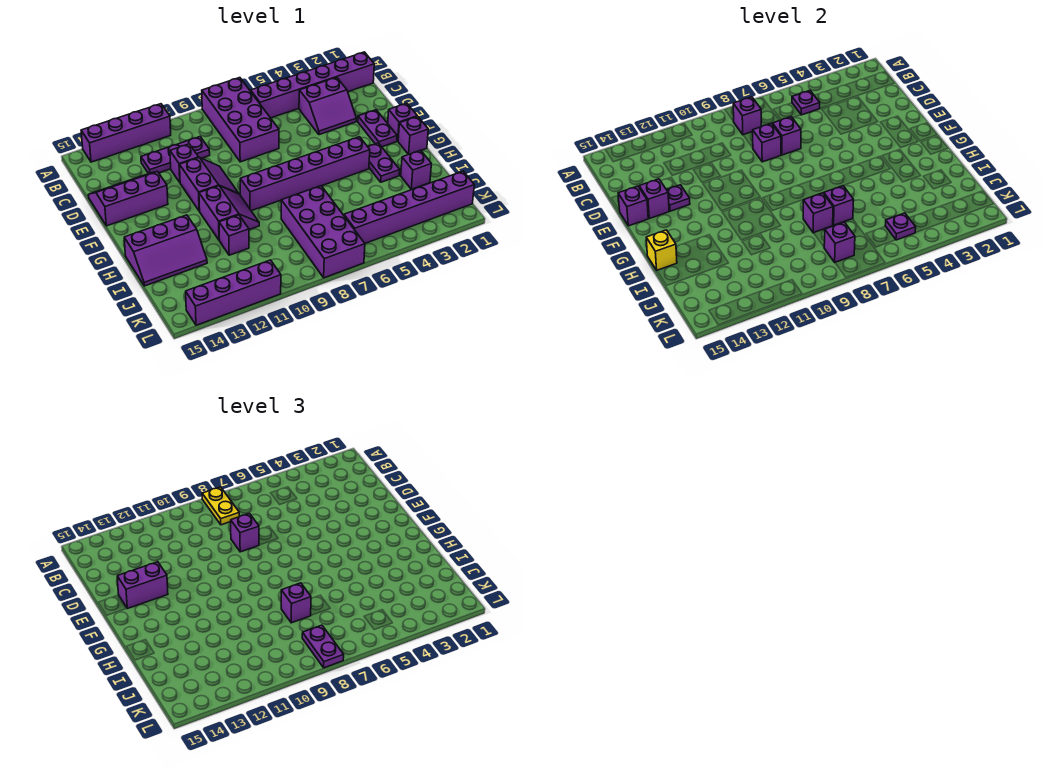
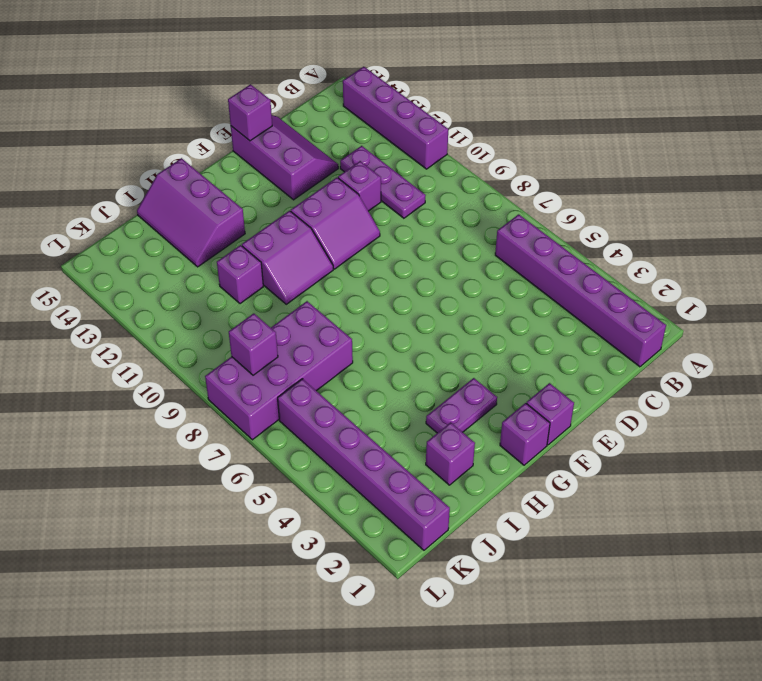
none -> purple brick A7:D8 level 1
none -> purple slope C3:D4 level 1 top C
none -> purple plate E2:F2 level 1
none -> purple brick G4:G9 level 1

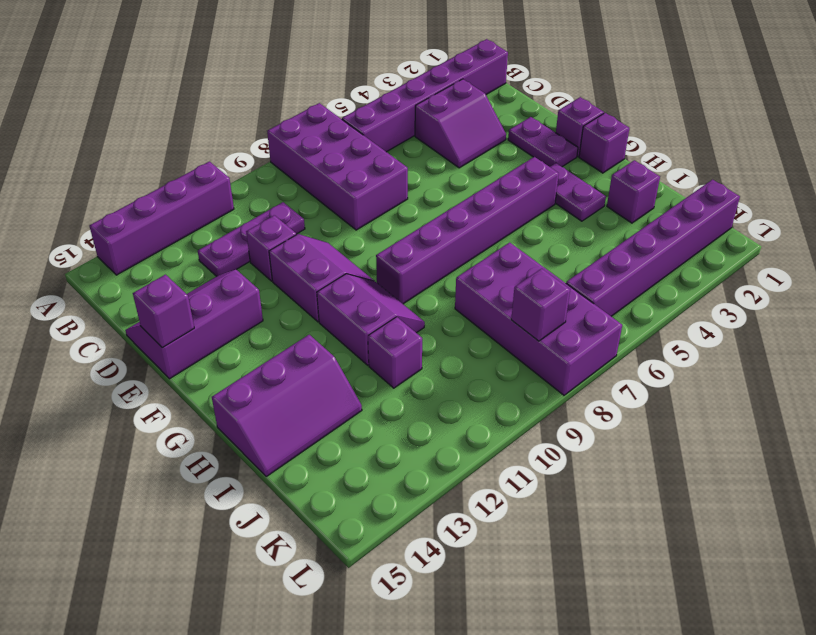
none -> purple brick L11:L14 level 1
none -> purple plate B5 level 2
none -> purple brick B8 level 2
none -> purple brick D7 level 2

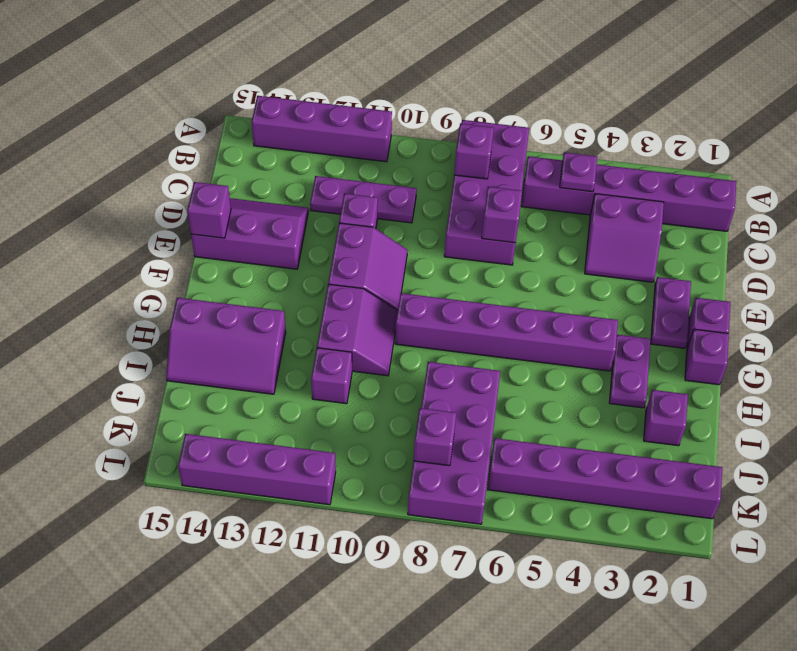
none -> purple brick D8 level 2
none -> purple plate E13 level 2
none -> purple brick E14 level 2
none -> yellow brick H15 level 2

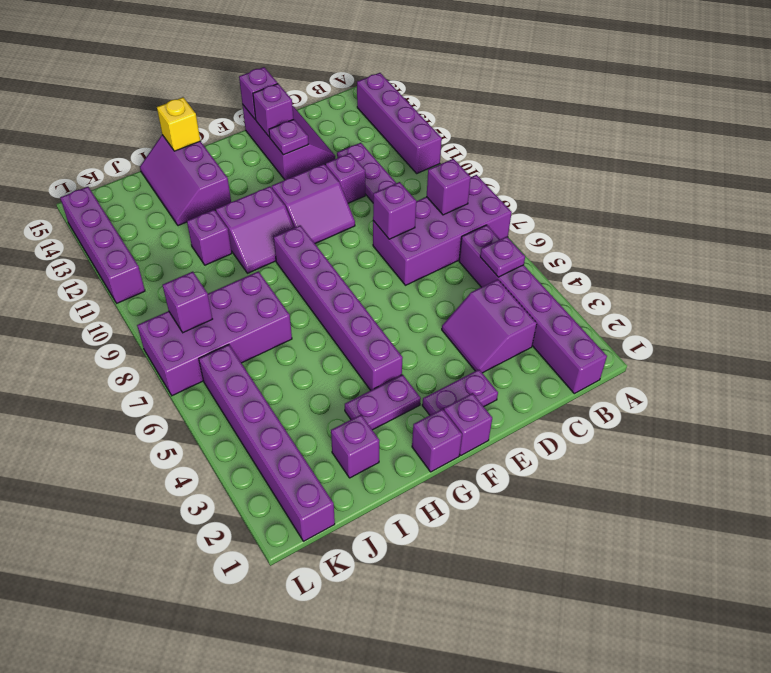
none -> purple brick D7 level 2
none -> purple brick I7 level 2
none -> purple brick I8 level 2
none -> purple plate K5 level 2

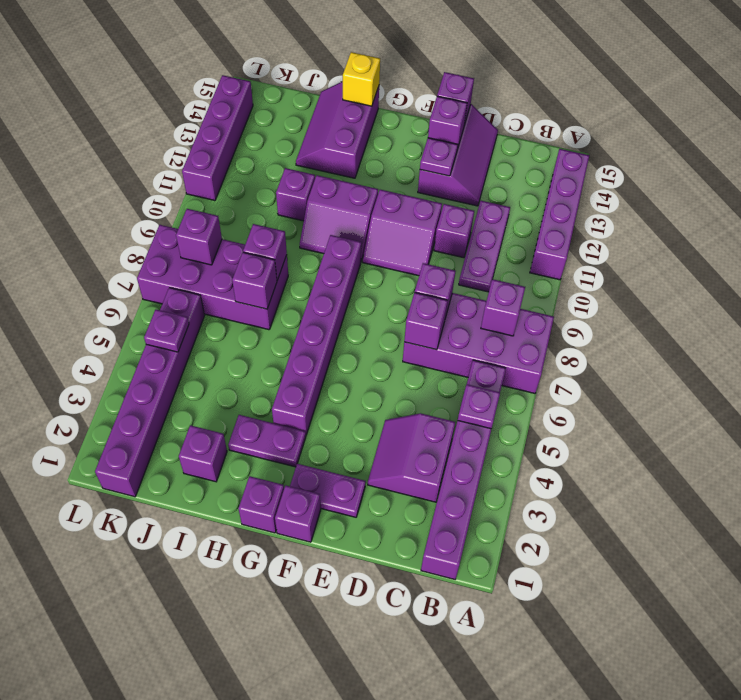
none -> yellow plate A8:B8 level 3
none -> purple brick D8 level 3
none -> purple brick E13:E14 level 3
none -> purple brick I8 level 3

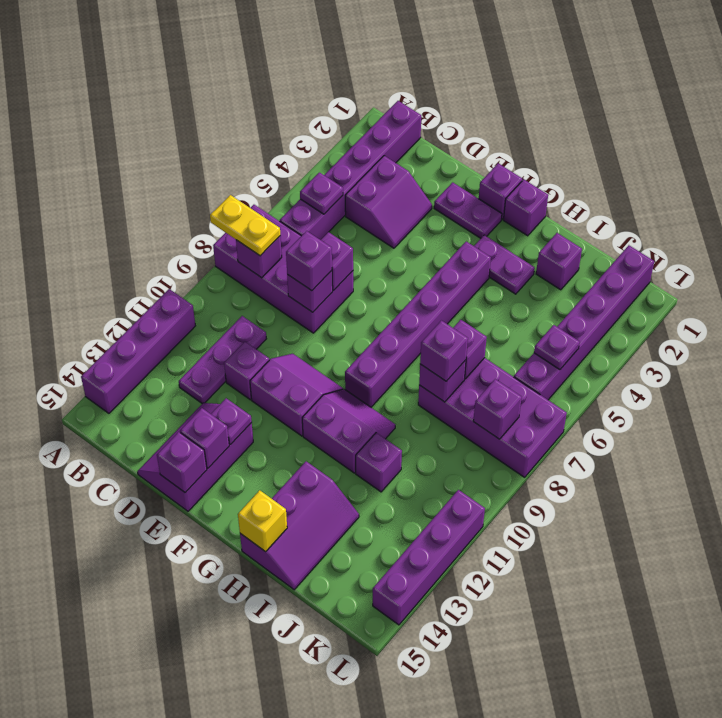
none -> purple brick E13:E14 level 3
none -> purple plate K8:L8 level 3

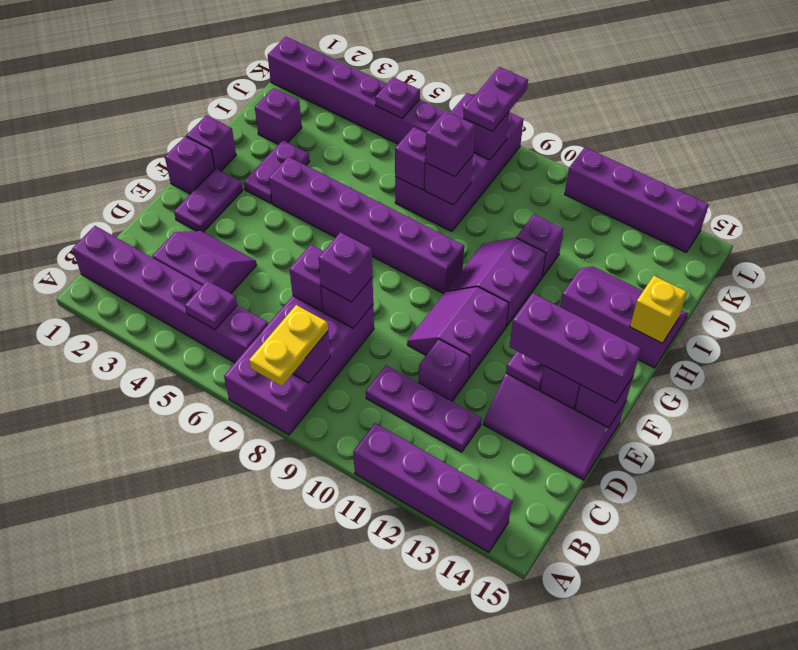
purple brick E13:E15 level 3 -> purple brick E13:E14 level 3

